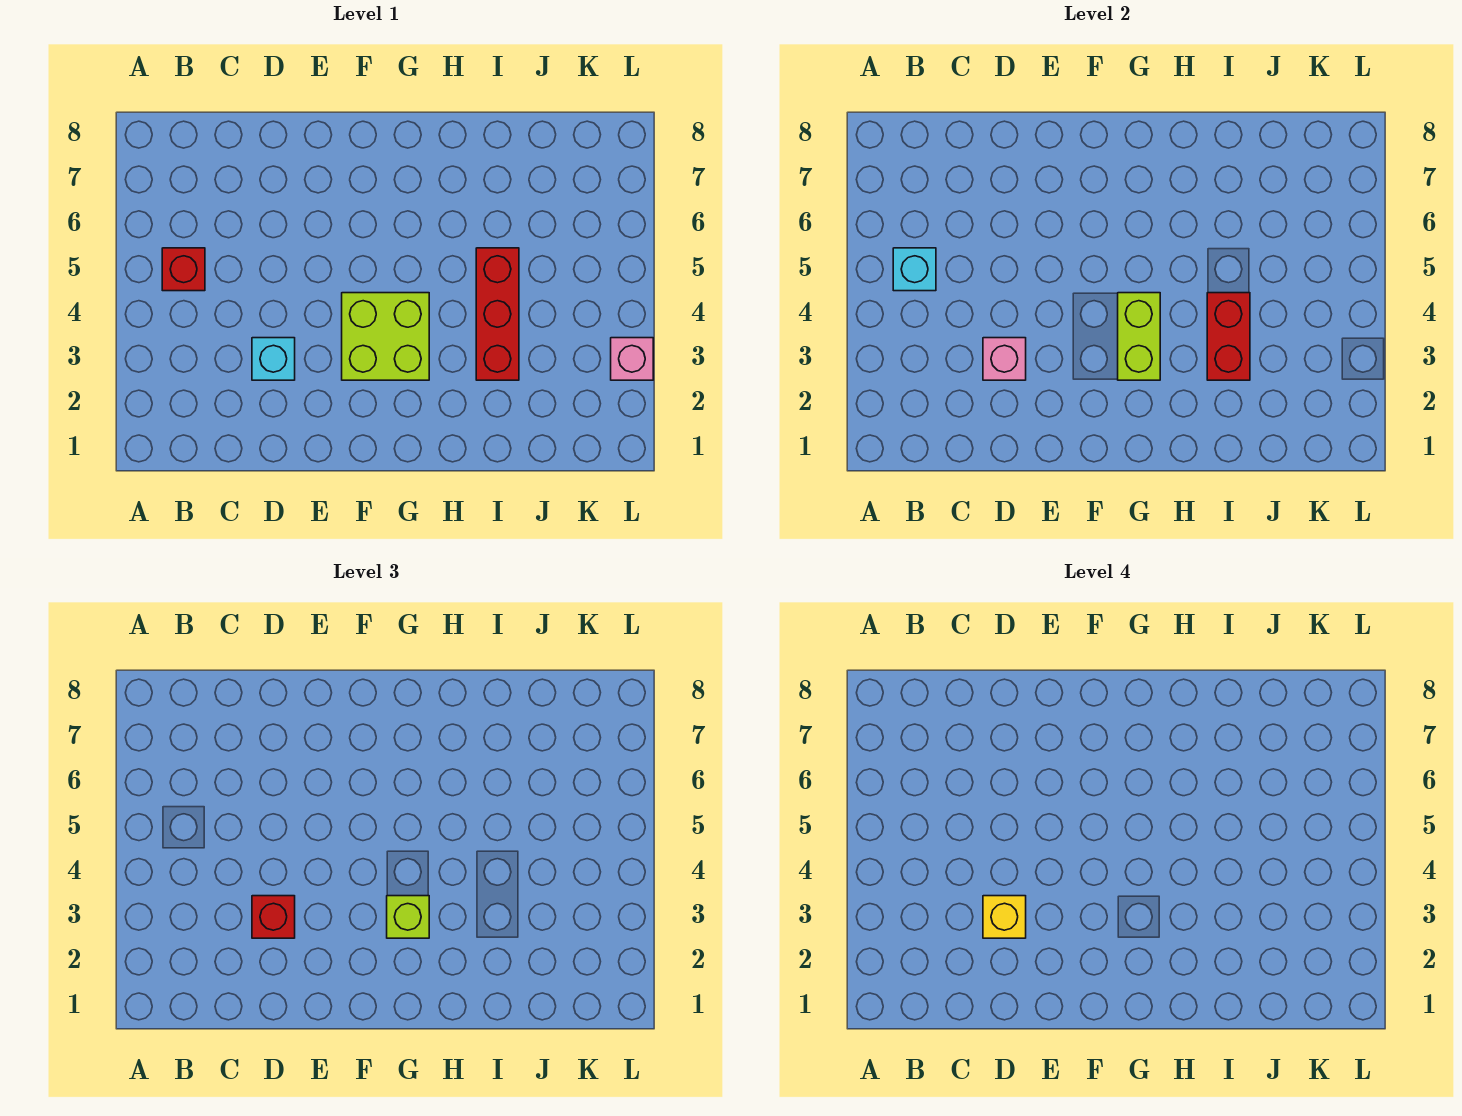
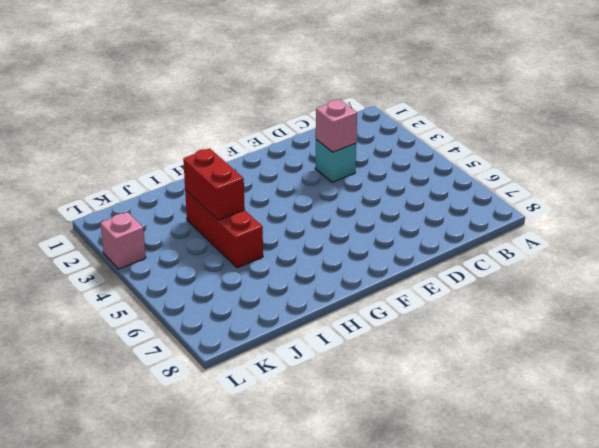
none -> red brick B5 level 1
none -> lime brick F3:G4 level 1
none -> cyan brick B5 level 2

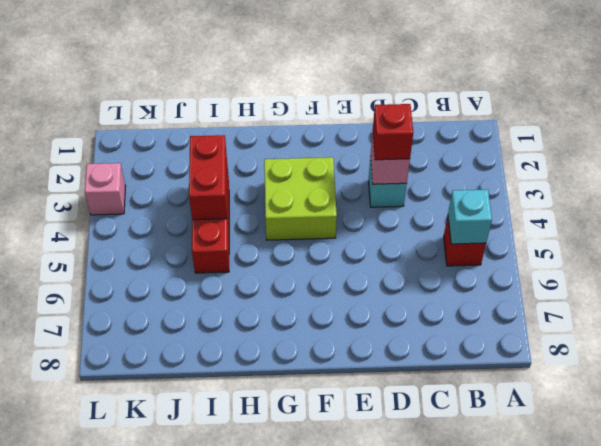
none -> lime brick G3:G4 level 2
none -> lime brick G3 level 3
none -> yellow brick D3 level 4

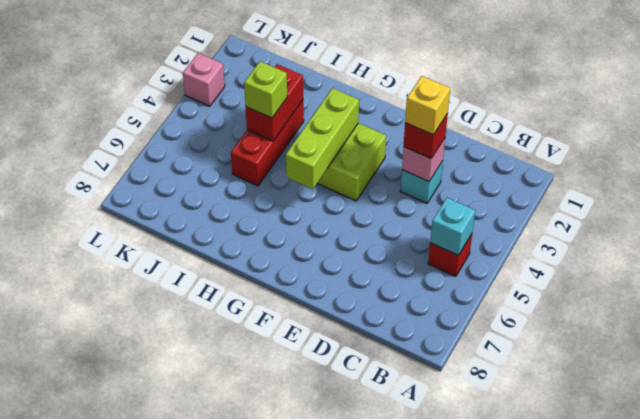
lime brick G3:G5 level 2 -> lime brick G3:G4 level 2
lime brick I4 level 3 -> lime brick G3 level 3

